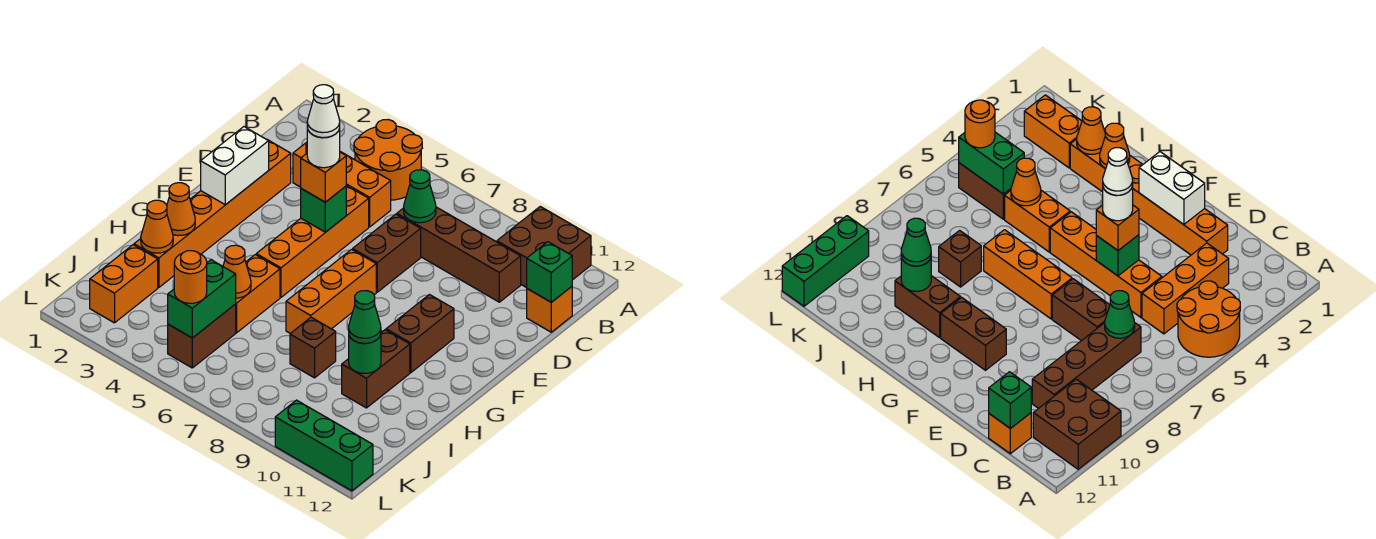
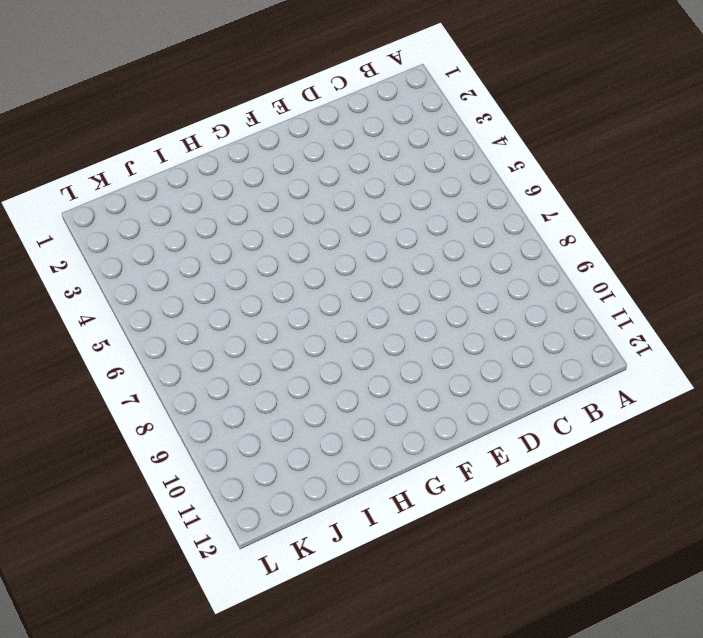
none -> orange round brick A4:B5 level 1
none -> brown brick A10:B11 level 1
none -> orange brick C3:C5 level 1
none -> brown brick C7:C10 level 1

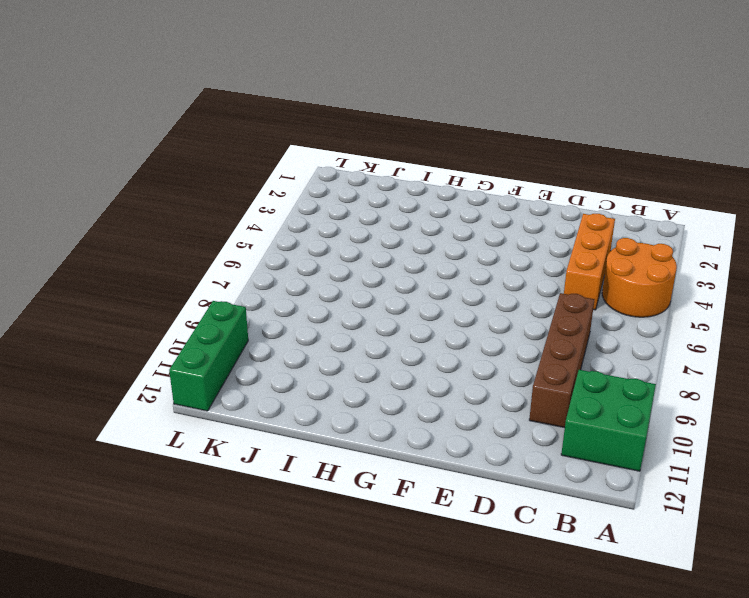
green brick A10:B11 level 1 -> brown brick A10:B11 level 1
none -> orange brick C12 level 1
none -> orange brick D2:I2 level 1
none -> orange brick D5:G5 level 1
none -> brown brick D7:E7 level 1

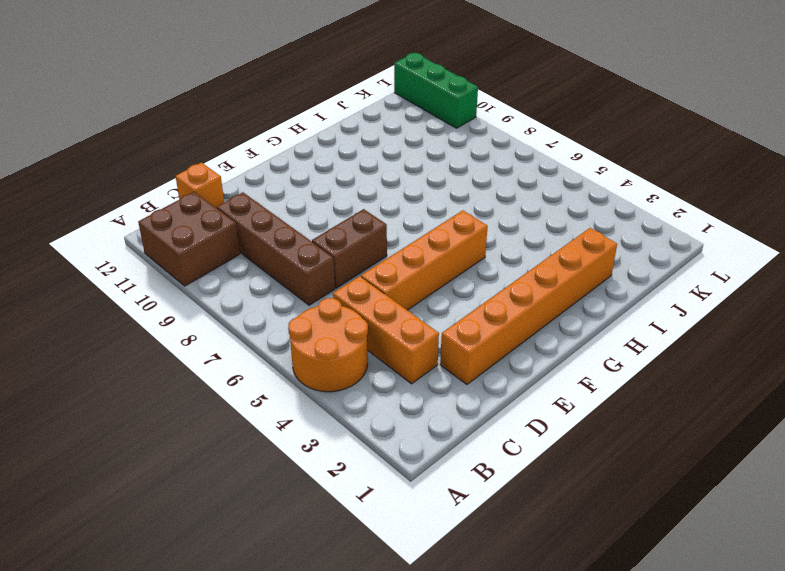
none -> orange brick F7:H7 level 1
none -> brown brick F10:G10 level 1
none -> orange brick H5:I5 level 1
none -> brown brick H10:I10 level 1

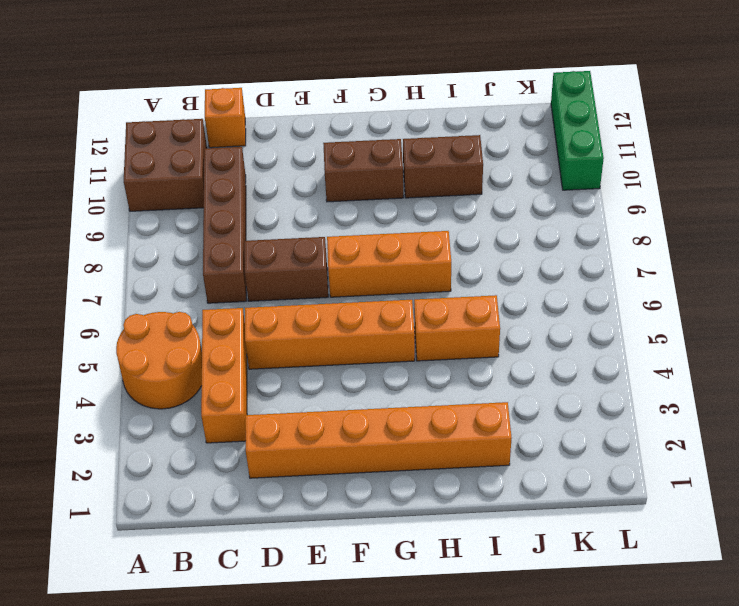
none -> brown brick I8 level 1
none -> orange brick J2:K2 level 1
none -> brown brick J5:K5 level 1
none -> green cone C7 level 2

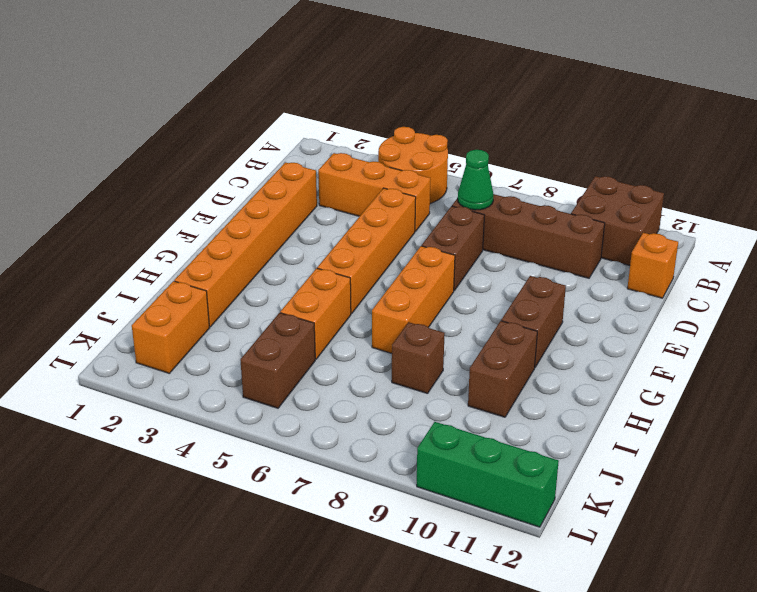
none -> green brick C12 level 2
none -> white brick E2:F2 level 2
none -> green brick E5 level 2
none -> orange cone H2 level 2

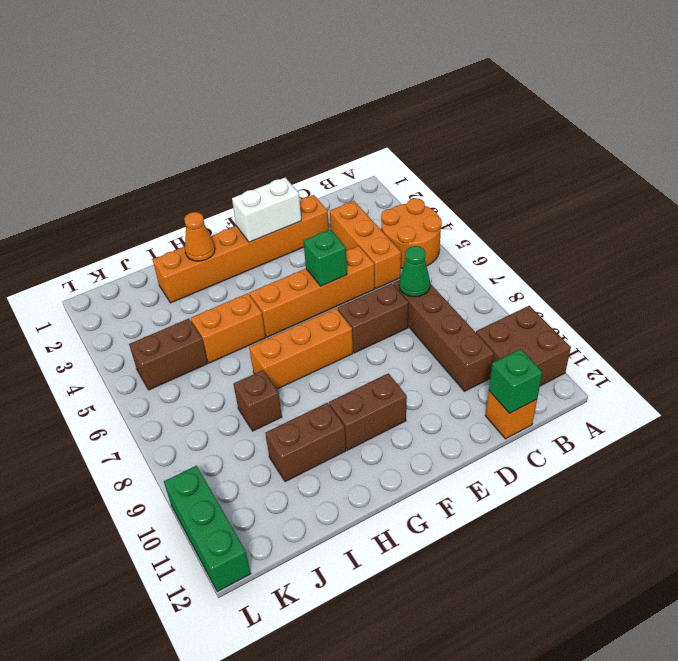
none -> orange brick J2:K2 level 1
none -> orange cone I2 level 2
none -> orange cone I5 level 2
none -> green round brick I10 level 2

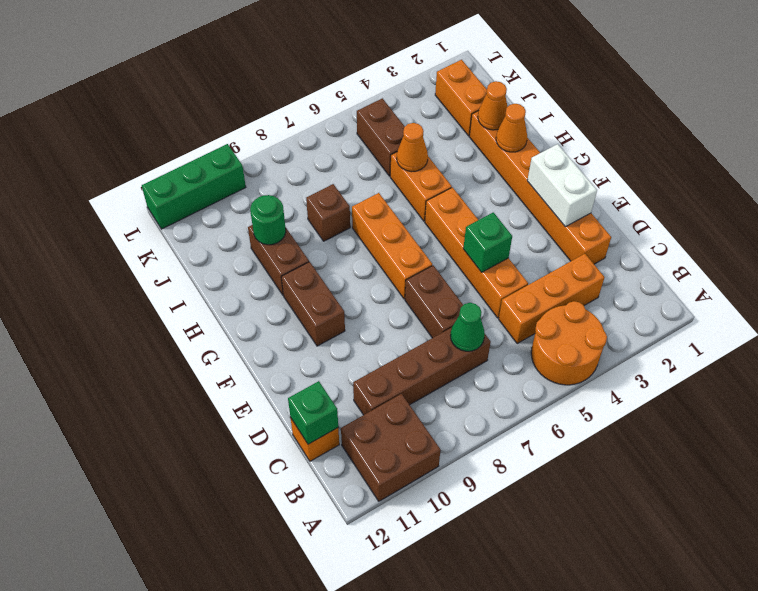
none -> green brick J5:K5 level 2
none -> orange brick E5 level 3
none -> green cone I10 level 3
none -> orange round brick K5 level 3

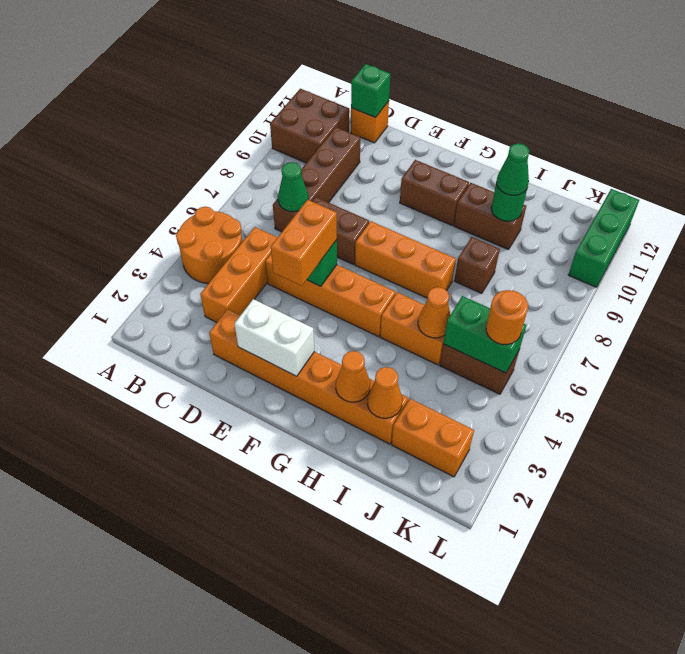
orange brick E4:E5 level 3 -> orange brick E5 level 3
none -> white round brick E5 level 4
none -> white cone E5 level 5

